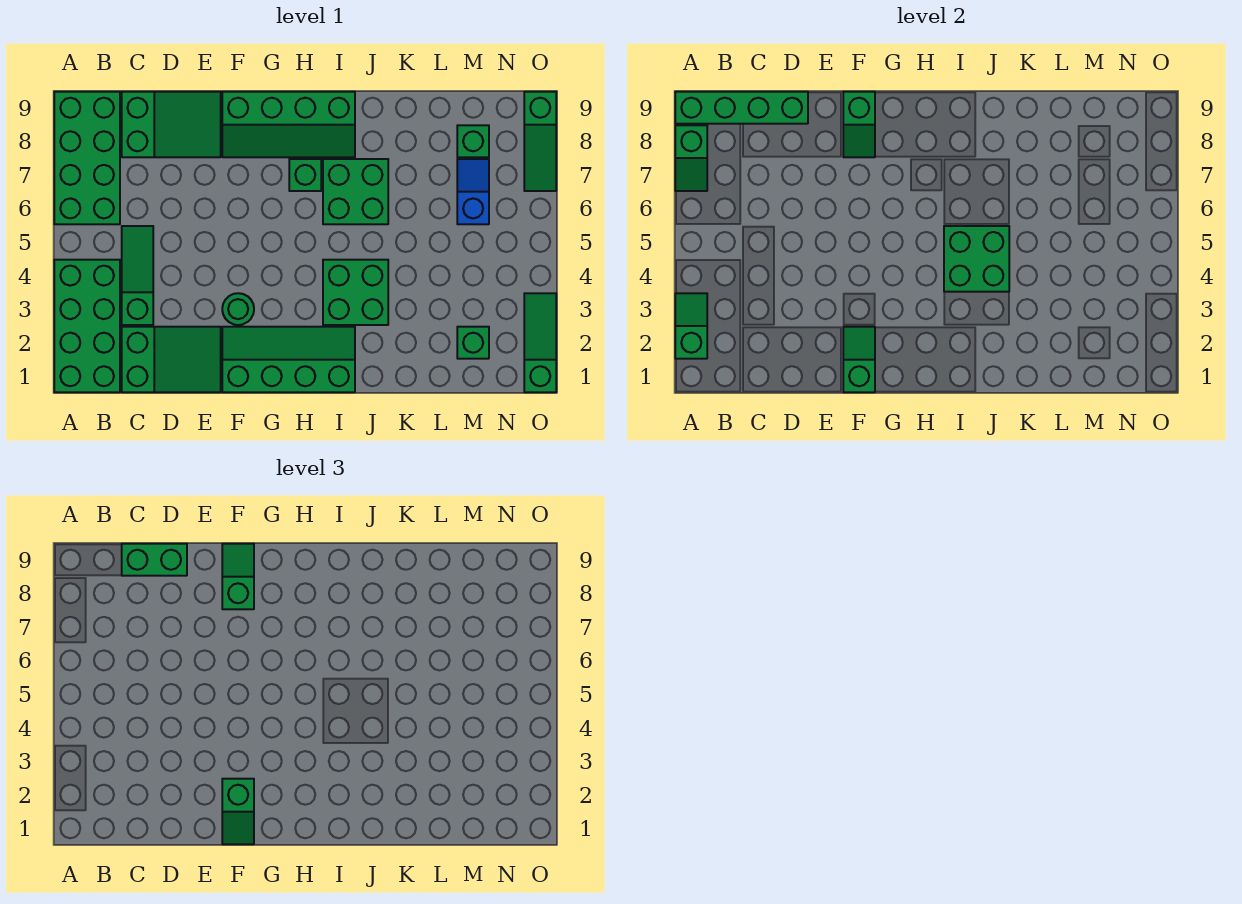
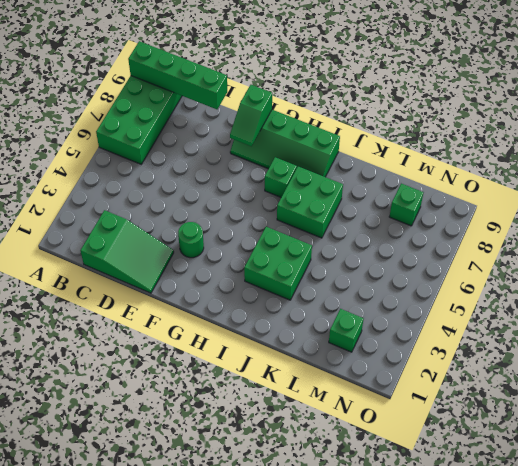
none -> green brick A1:B4 level 1
none -> green slope C3:C5 level 1 top 3
none -> green slope C8:E9 level 1 top C

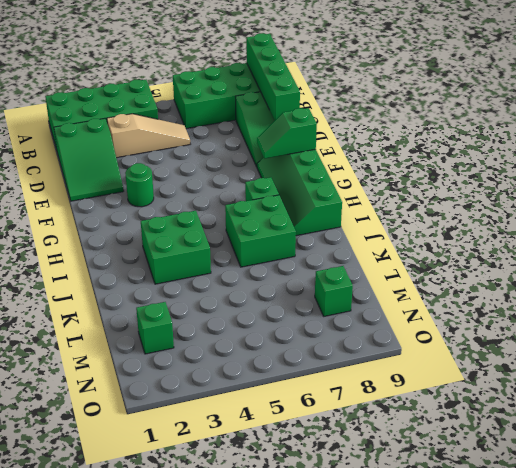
tan slope C3:C5 level 1 top 3 -> green slope C3:C5 level 1 top 3
none -> green slope F1:I2 level 1 top 1
none -> blue slope M6:M7 level 1 top 6
none -> green slope O1:O3 level 1 top 1

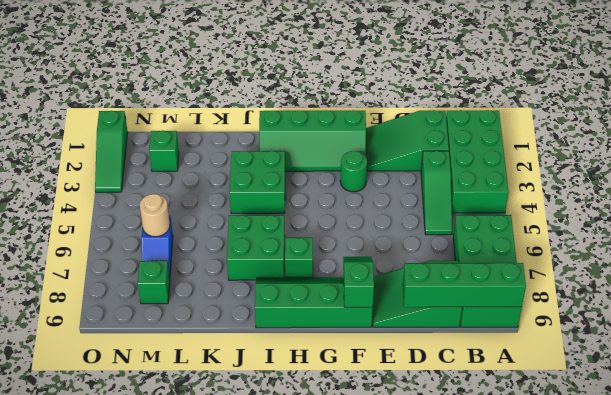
tan round brick M6 level 2 -> none
none -> green slope O7:O9 level 1 top 9
none -> green slope A2:A3 level 2 top 2
none -> green slope A7:A8 level 2 top 8

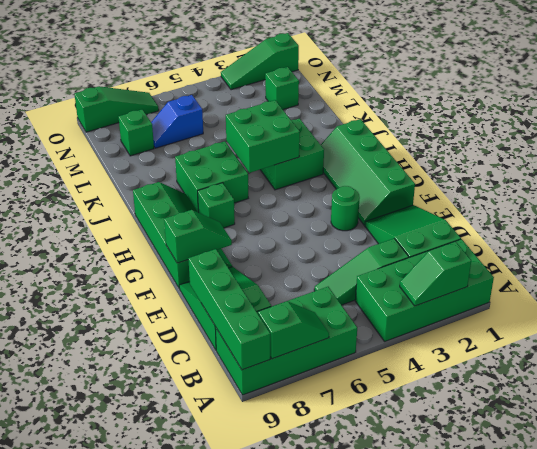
none -> green slope F1:F2 level 2 top 1
none -> green brick C9:D9 level 3
none -> green slope F1:F2 level 3 top 2

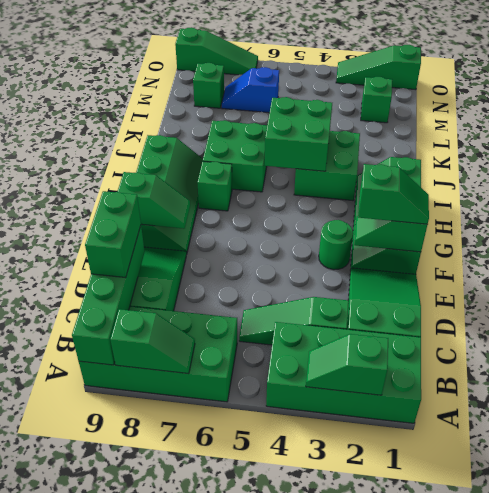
none -> green slope F8:F9 level 3 top 8

